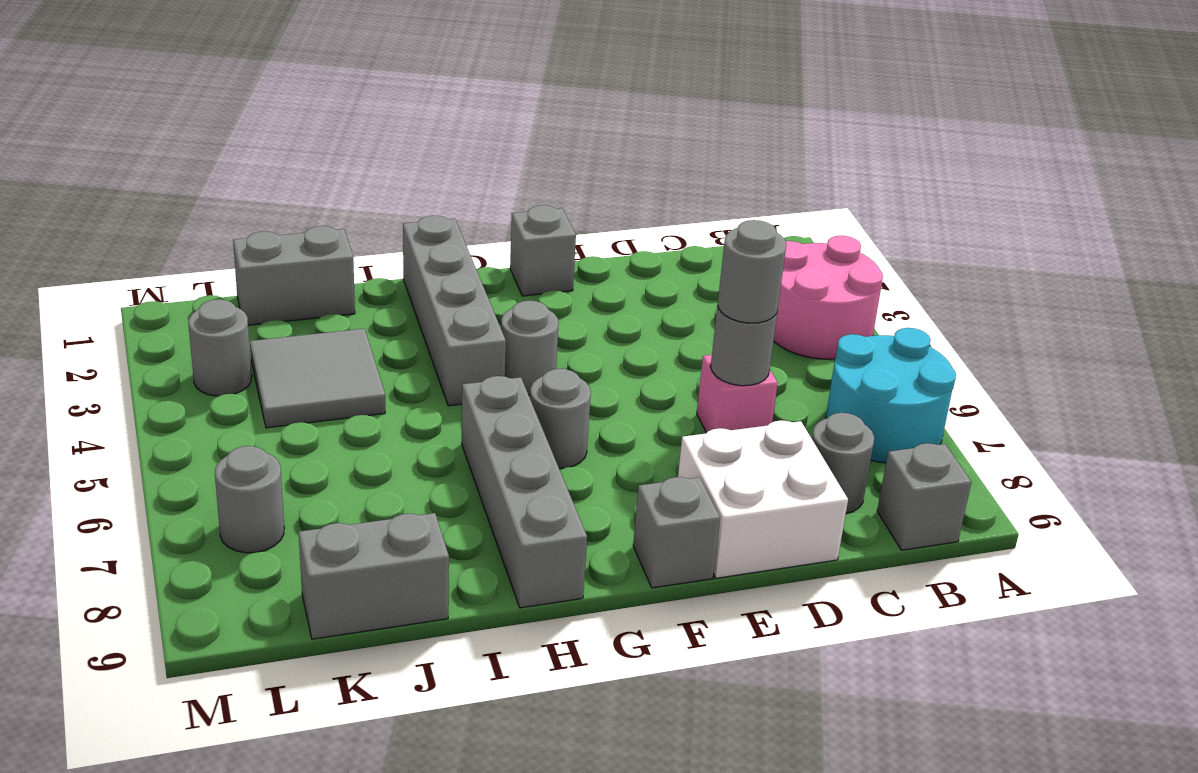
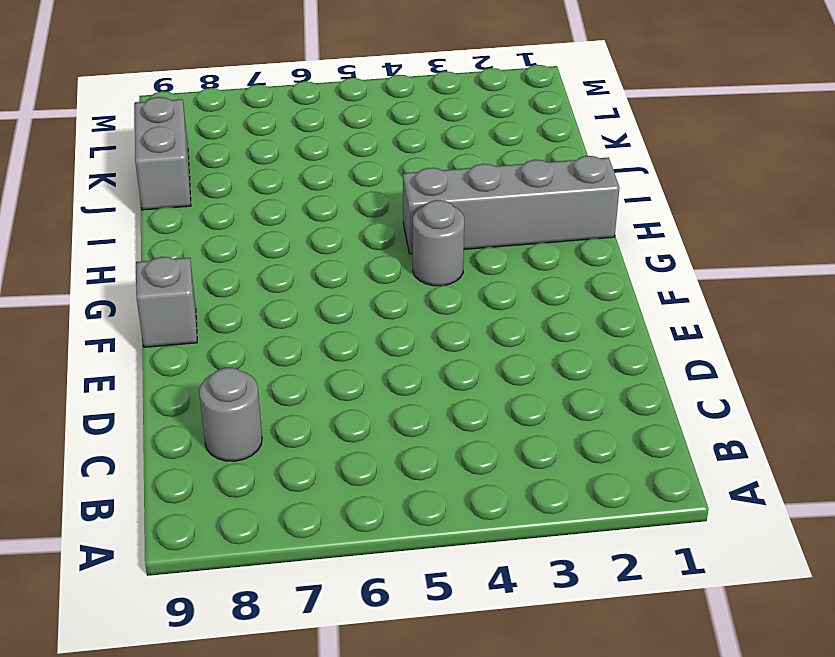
none -> pink round brick A3:B4 level 1
none -> cyan round brick A6:B7 level 1
none -> grey brick B9 level 1

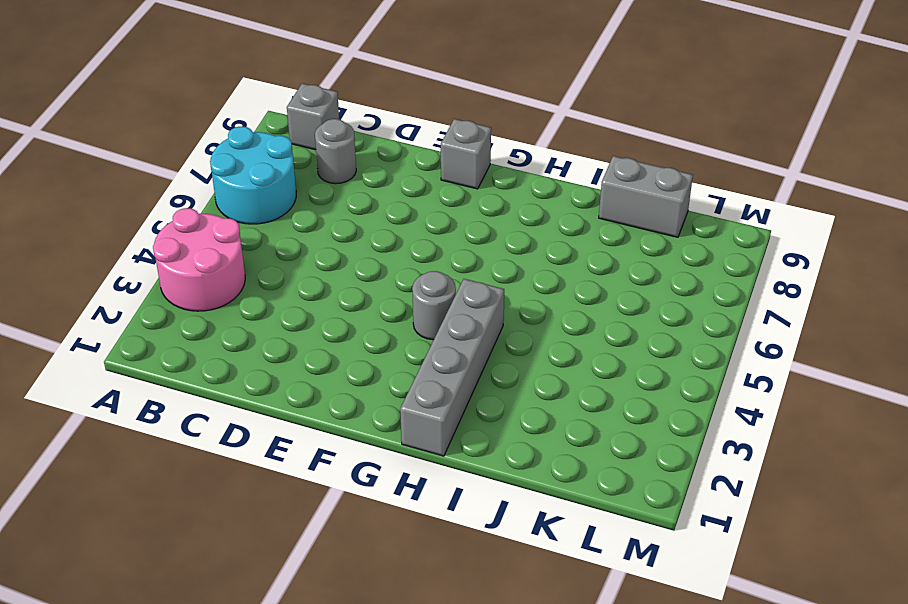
none -> pink brick D6 level 1
none -> white brick D8:E9 level 1
none -> grey brick F1 level 1

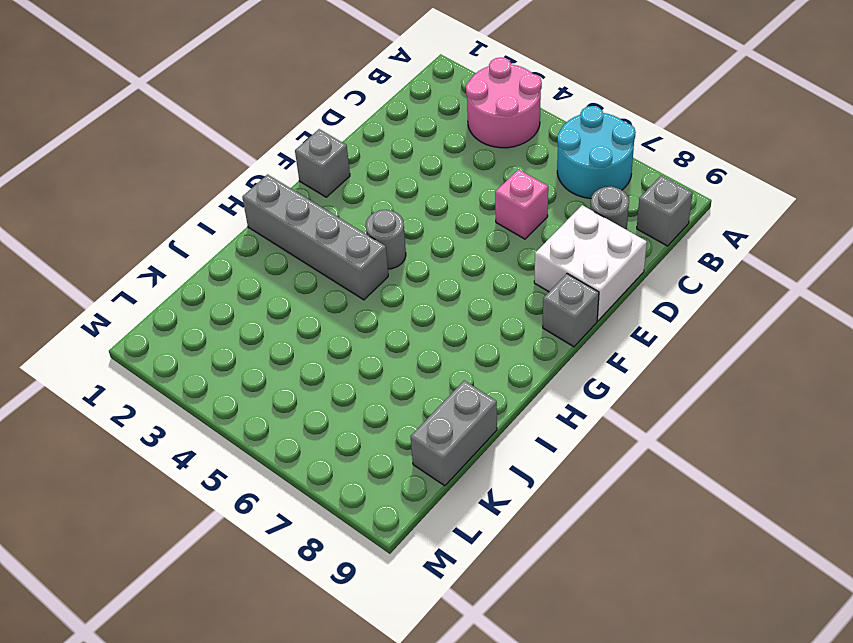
none -> grey round brick G6 level 1
none -> grey brick H6:H9 level 1
none -> grey brick J1:K1 level 1

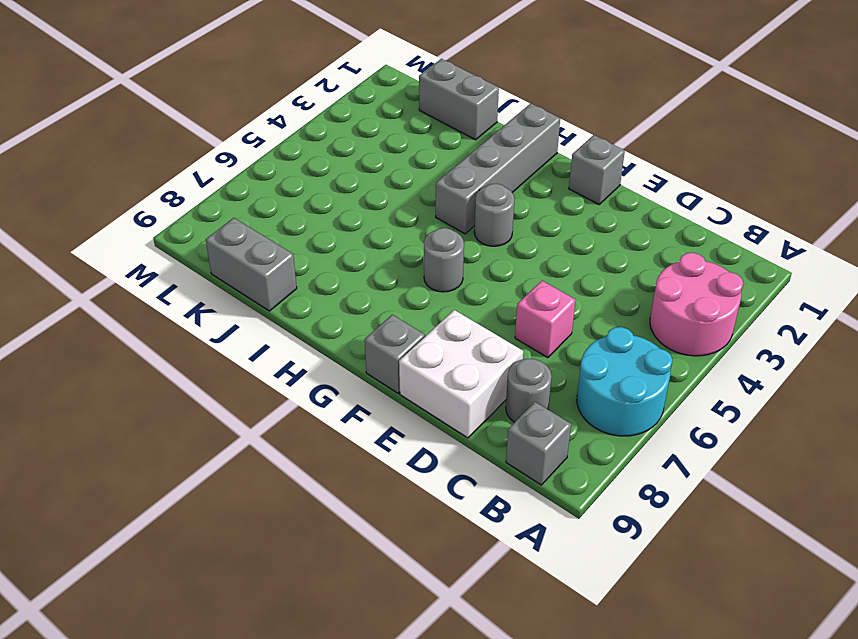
none -> grey brick H6:H9 level 1
none -> grey tile J3:K4 level 1
none -> grey round brick L3 level 1

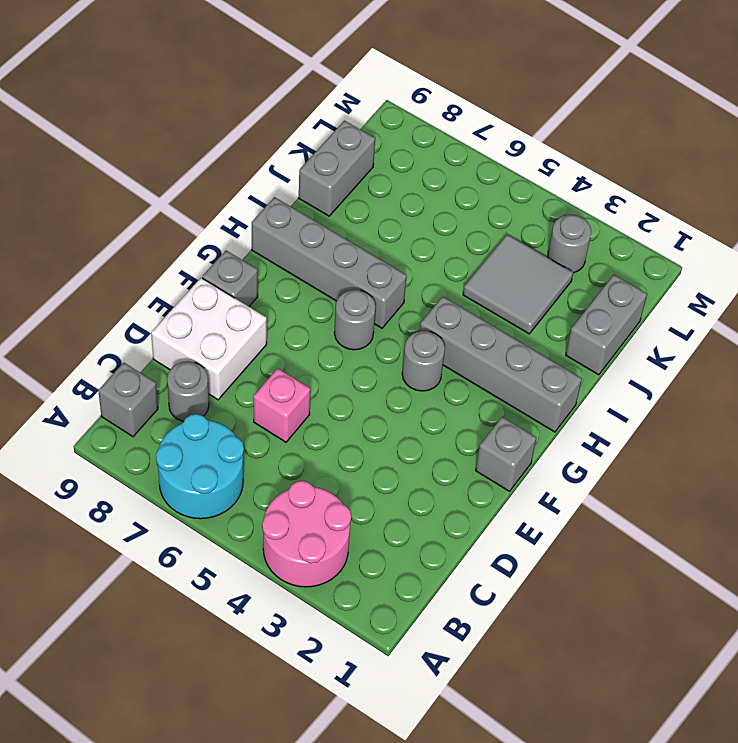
none -> grey round brick L7 level 1
none -> grey round brick D6 level 2
none -> grey round brick D6 level 3

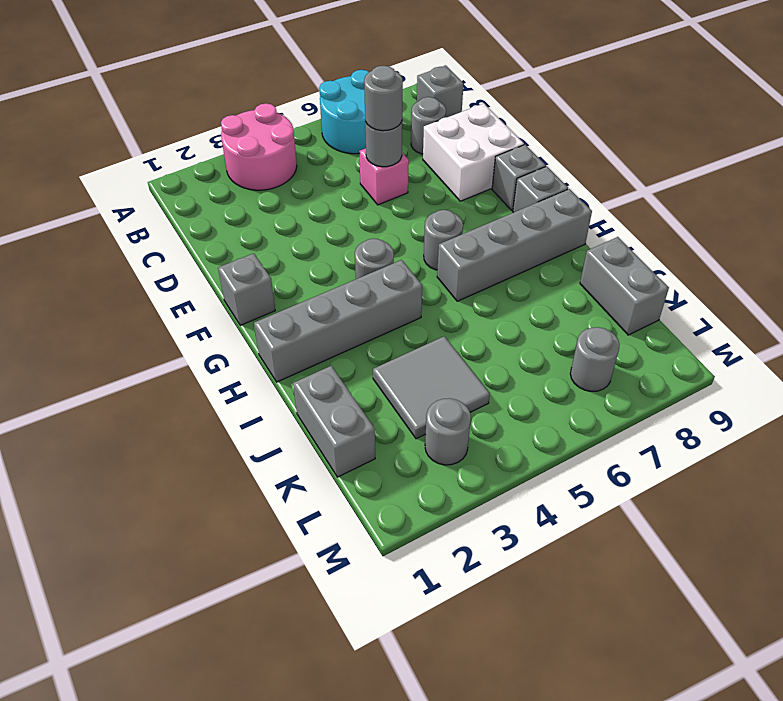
grey brick G9 level 1 -> none

